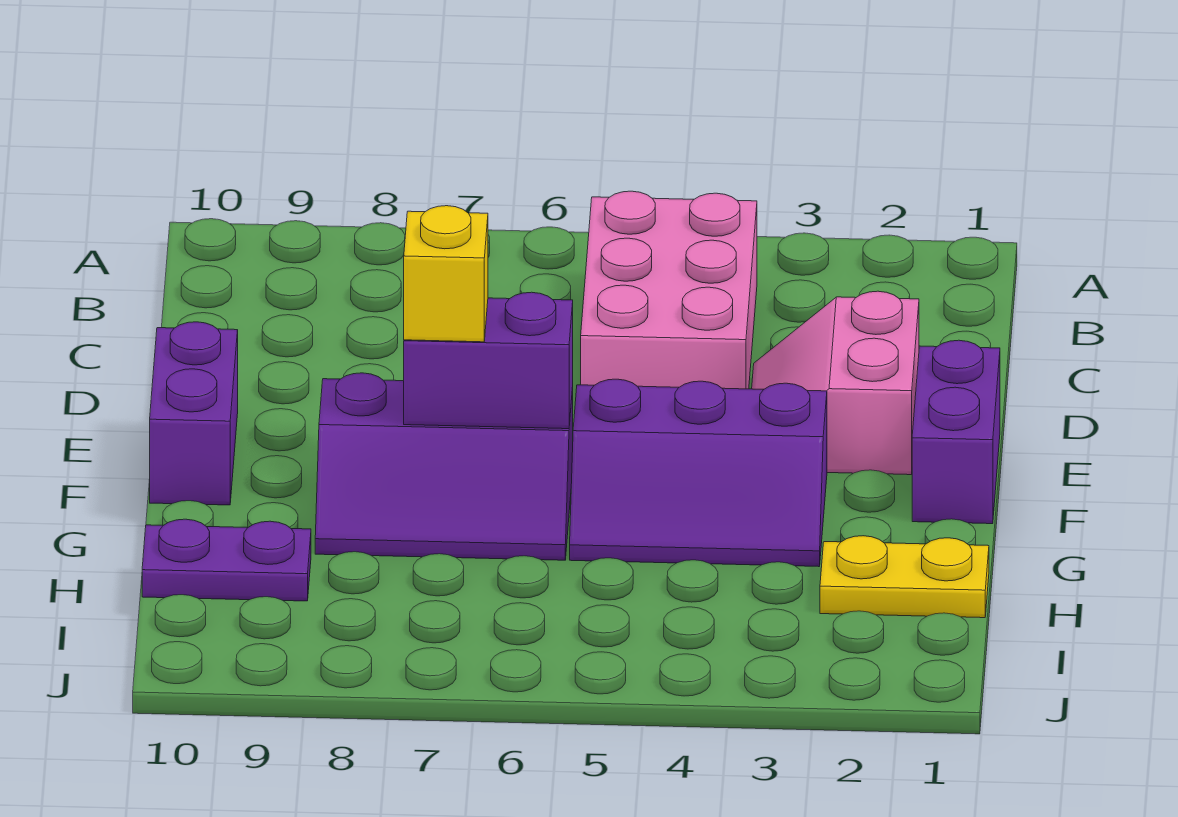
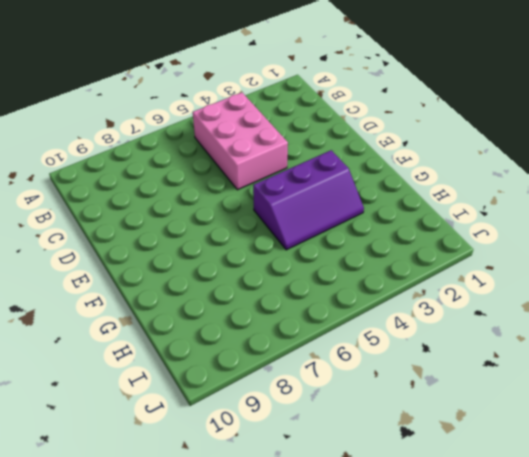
none -> pink slope D2:E3 level 1 top 2
none -> purple brick E1:F1 level 1

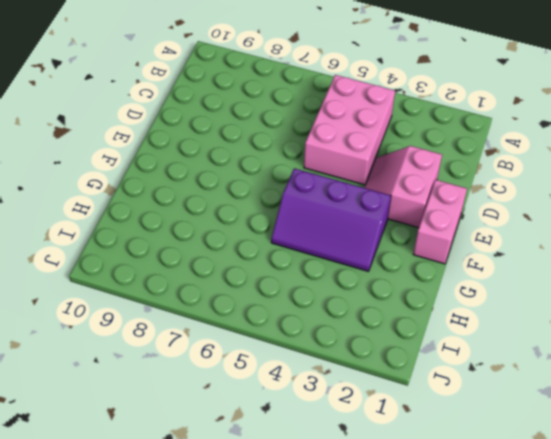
pink brick E1:F1 level 1 -> purple brick E1:F1 level 1
none -> purple brick E10:F10 level 1
none -> purple slope F6:G8 level 1 top F

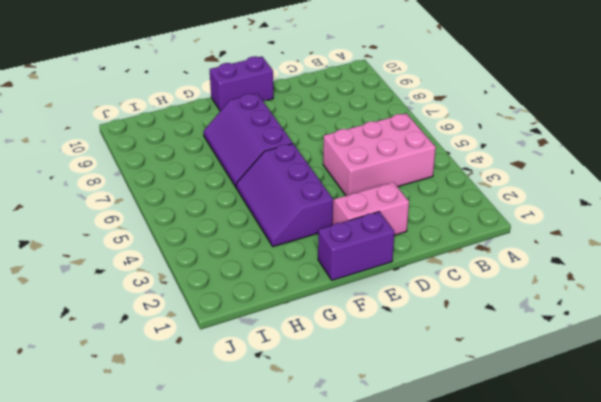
none -> yellow plate H1:H2 level 1
none -> purple plate H9:H10 level 1

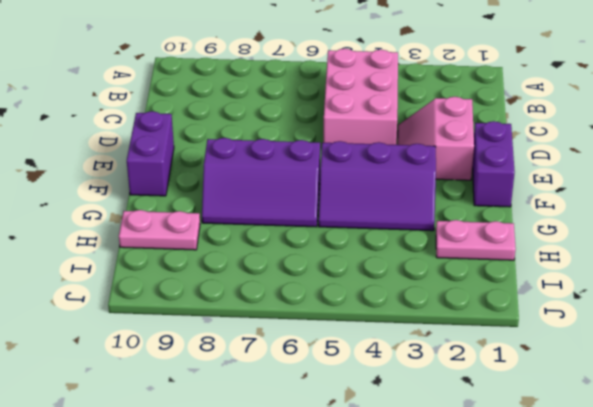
pink plate H1:H2 level 1 -> yellow plate H1:H2 level 1
pink plate H9:H10 level 1 -> purple plate H9:H10 level 1
none -> purple brick F6:F7 level 2
none -> yellow brick F7 level 3

